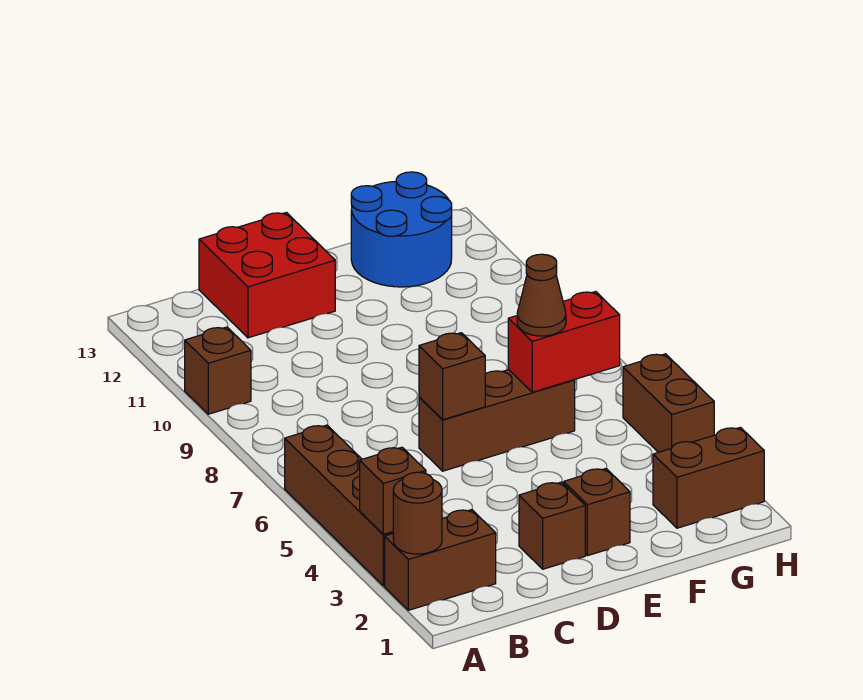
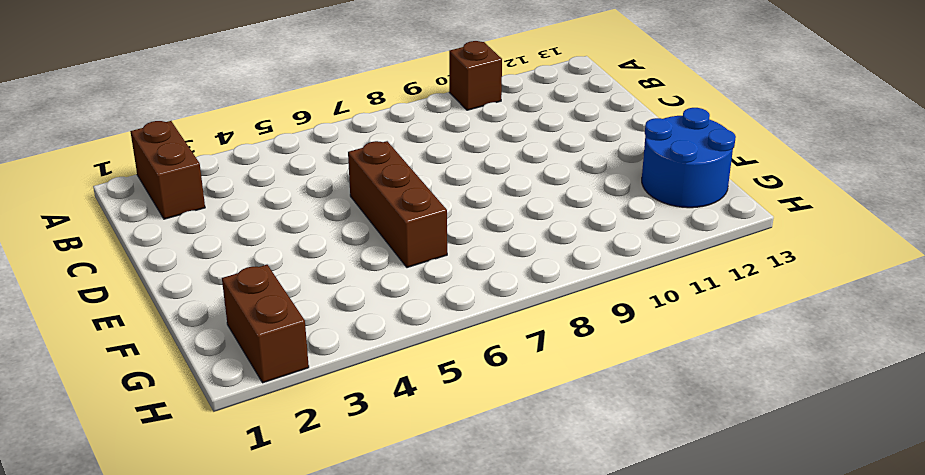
none -> brown brick A3:A6 level 1
none -> red brick C12:D13 level 1
none -> brown brick D2 level 1

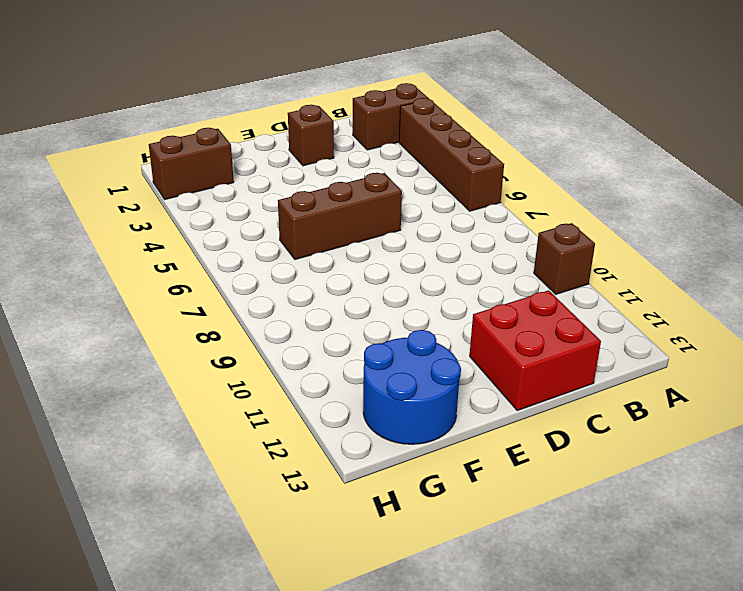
none -> brown brick E2 level 1
none -> brown brick H4:H5 level 1
none -> brown round brick A2 level 2

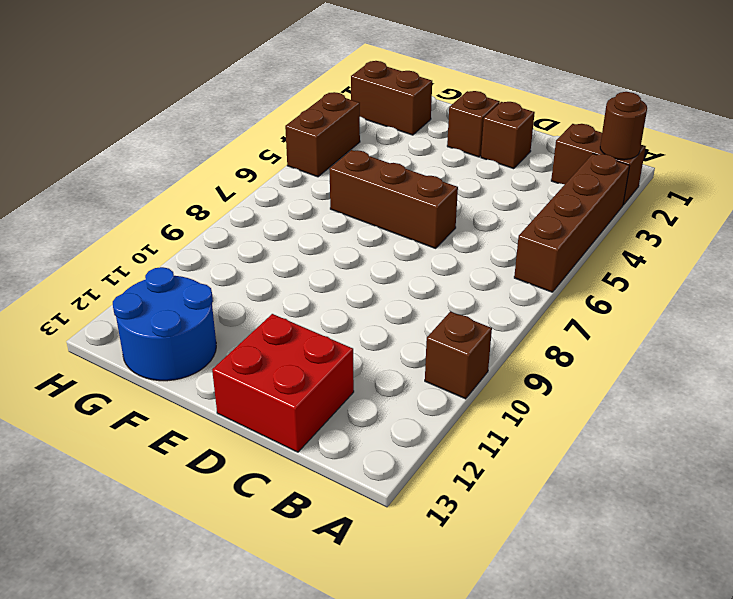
none -> brown brick A3 level 2
none -> brown brick D6 level 2
none -> red brick F6:G6 level 2

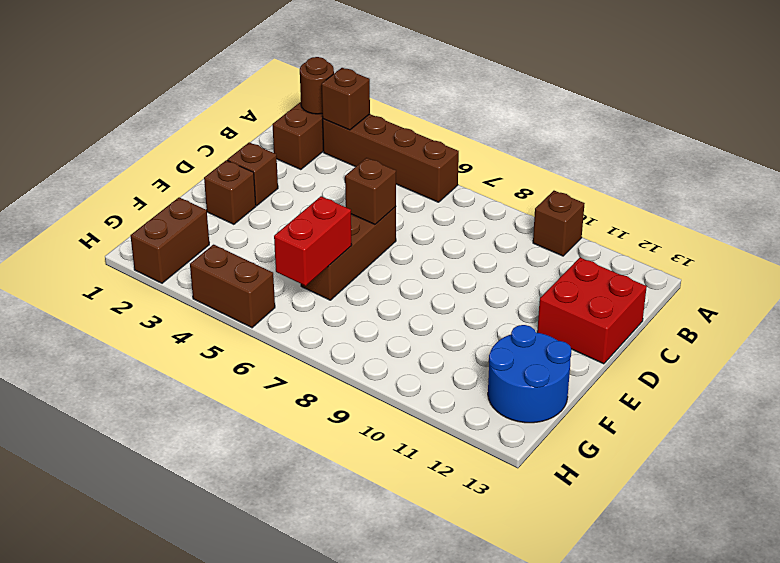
none -> brown cone F6 level 3

